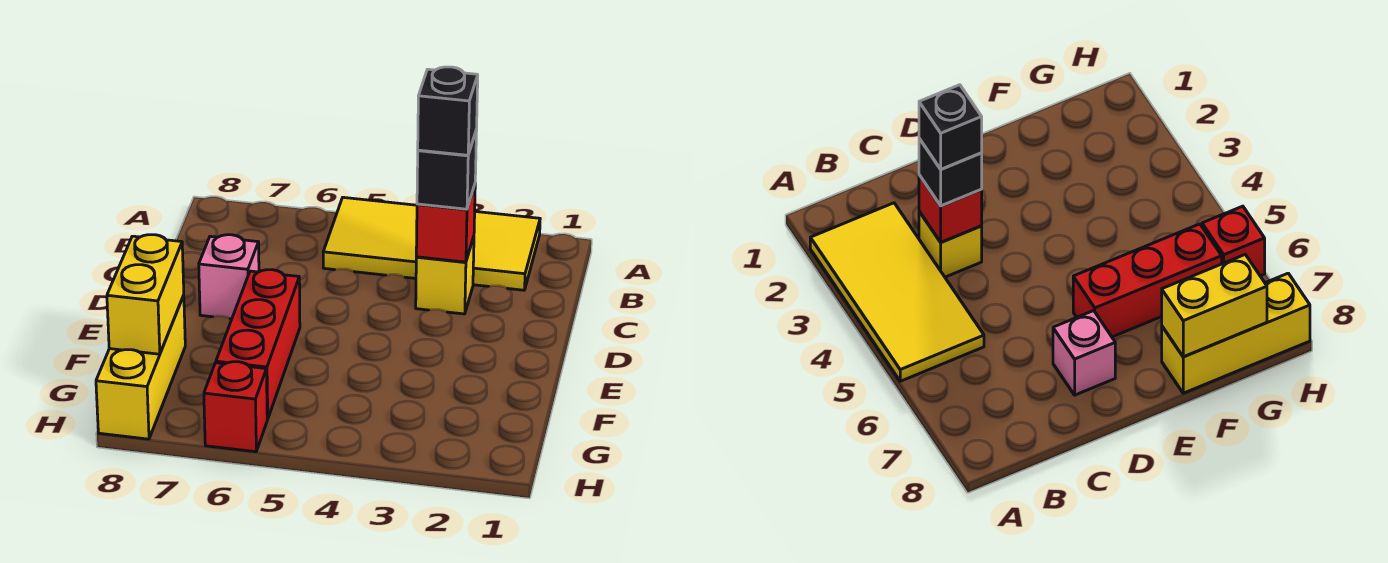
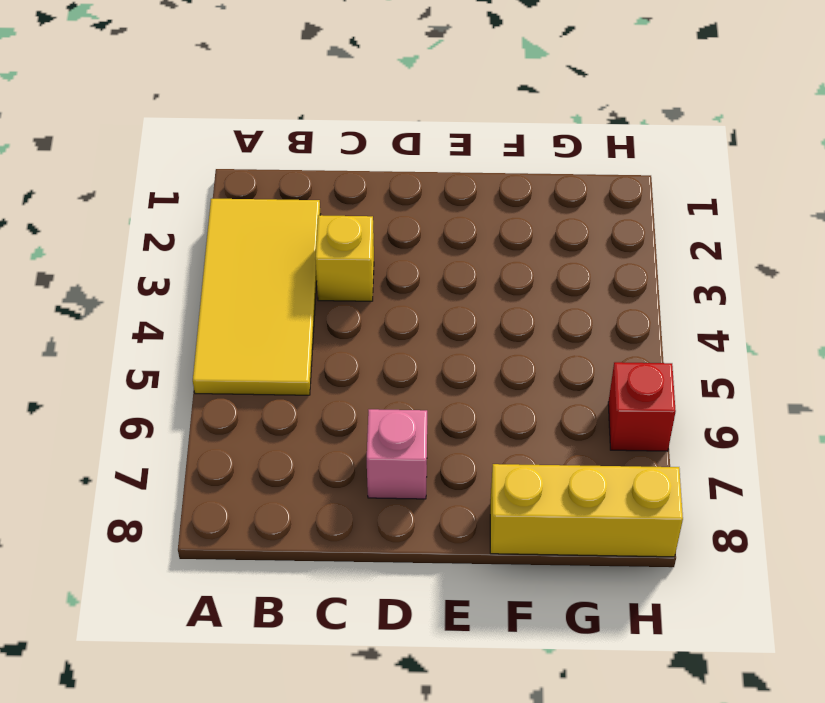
none -> red brick E6:G6 level 1
none -> red brick C3 level 2

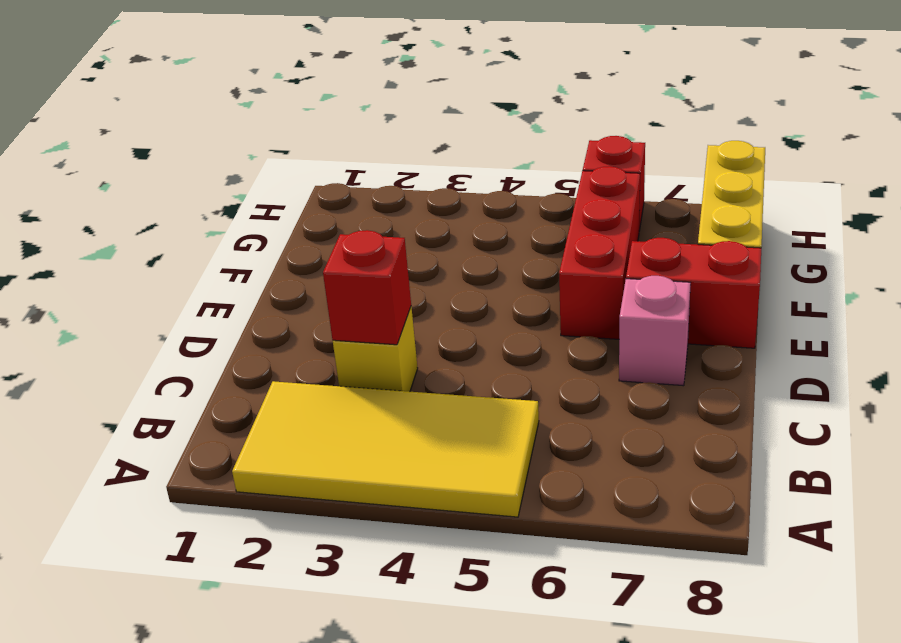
red brick E7:E8 level 1 -> none
none -> yellow brick F8:G8 level 2
none -> black brick C3 level 3

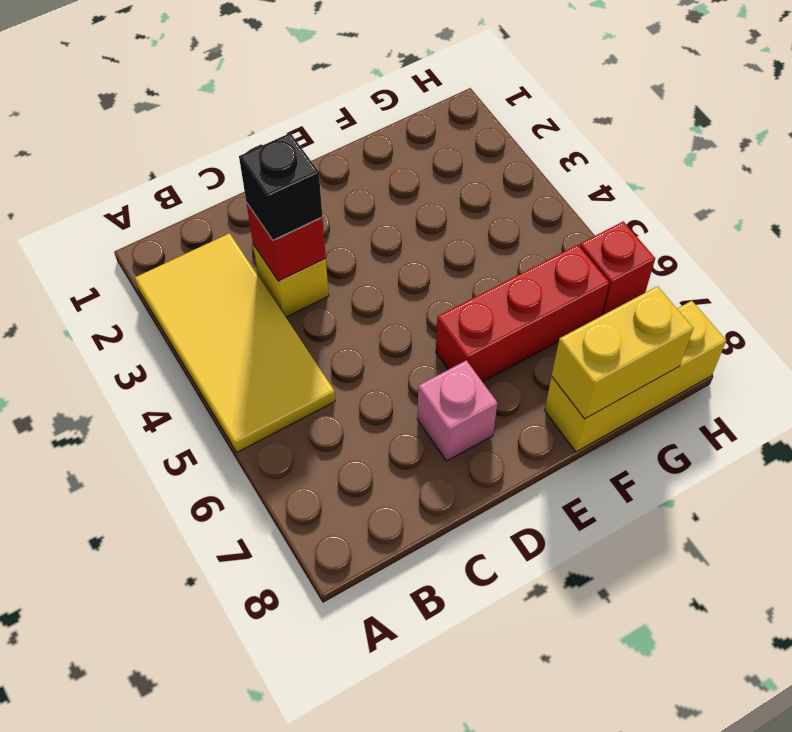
none -> black brick C3 level 4

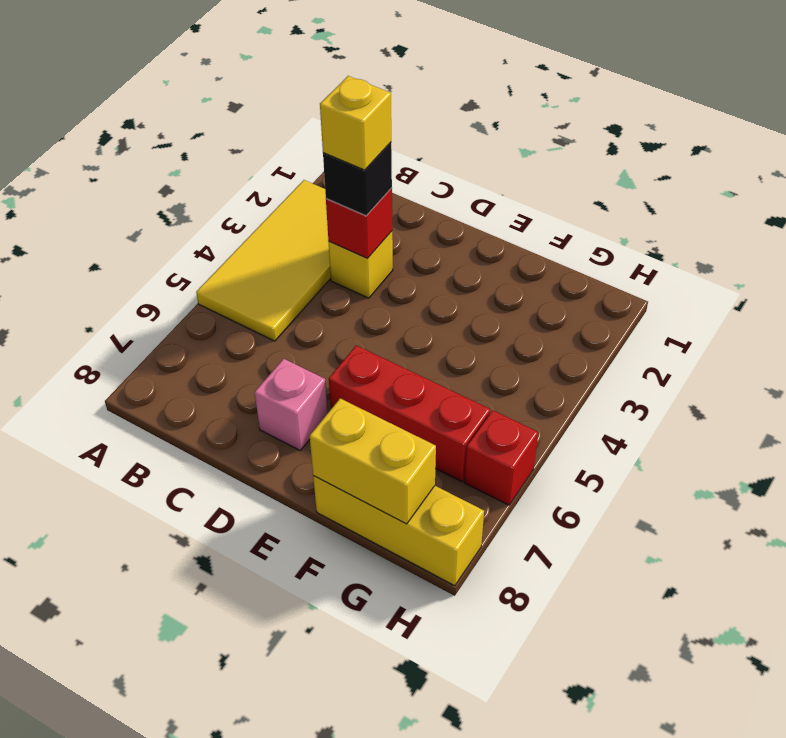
yellow brick C3 level 4 -> black brick C3 level 4

